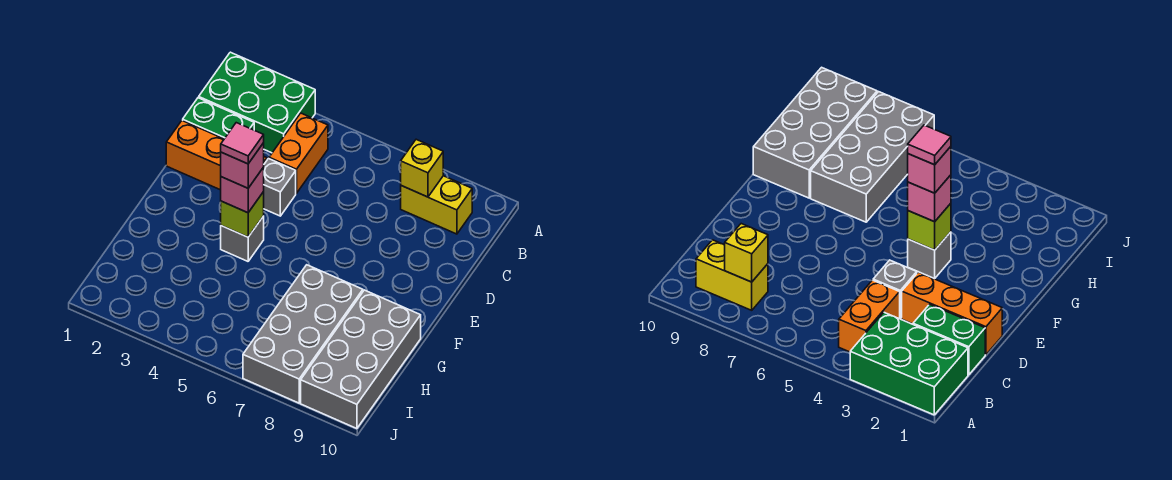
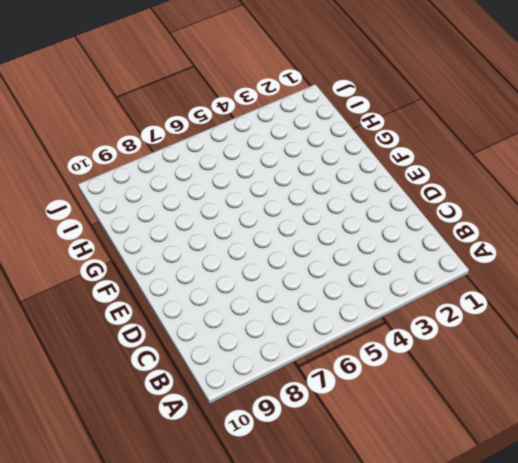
none -> green brick A1:B3 level 1
none -> orange brick B4:C4 level 1
none -> yellow brick B8:B9 level 1

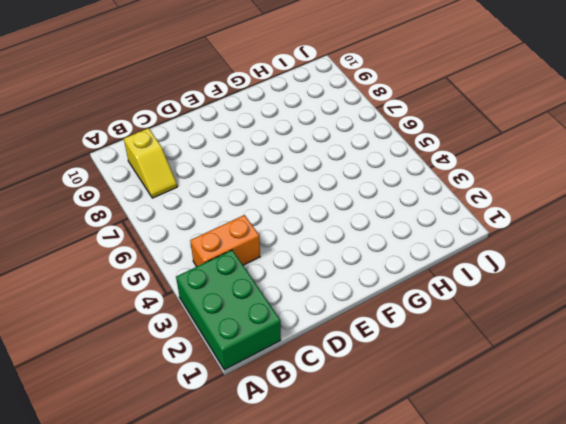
yellow slope B8:B9 level 1 top 9 -> yellow brick B8:B9 level 1
none -> green brick C1:C2 level 1
none -> orange brick D1:D3 level 1
none -> grey brick D4 level 1

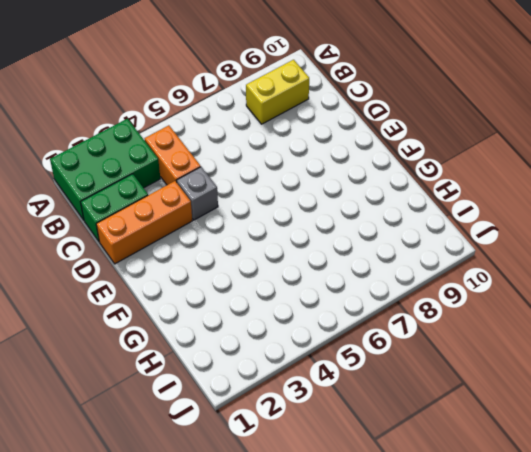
none -> grey brick F4 level 1
none -> grey brick G7:J8 level 1
none -> grey brick G9:J10 level 1

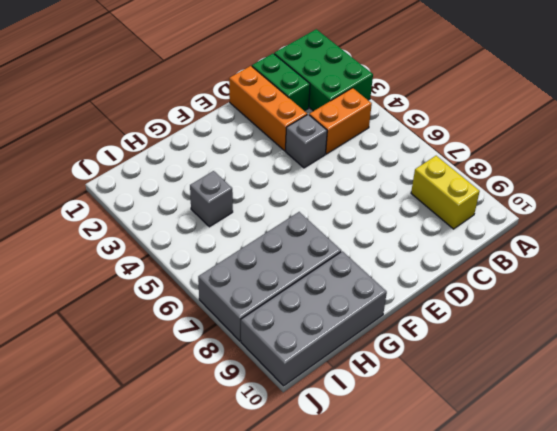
grey brick H4 level 1 -> grey brick F4 level 1
none -> yellow brick B8 level 2
none -> lime brick F4 level 2
none -> pink brick F4 level 3

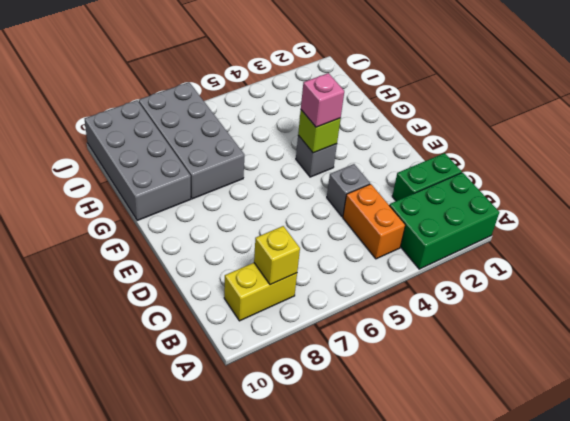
none -> orange brick D1:D3 level 1
none -> pink brick F4 level 4
none -> pink tile F4 level 5

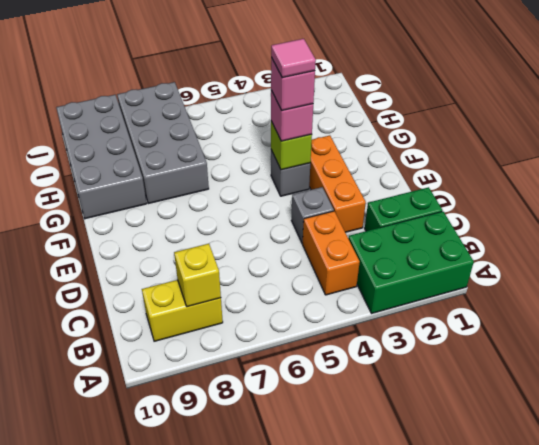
orange brick D3:F3 level 1 -> orange brick D1:D3 level 1

